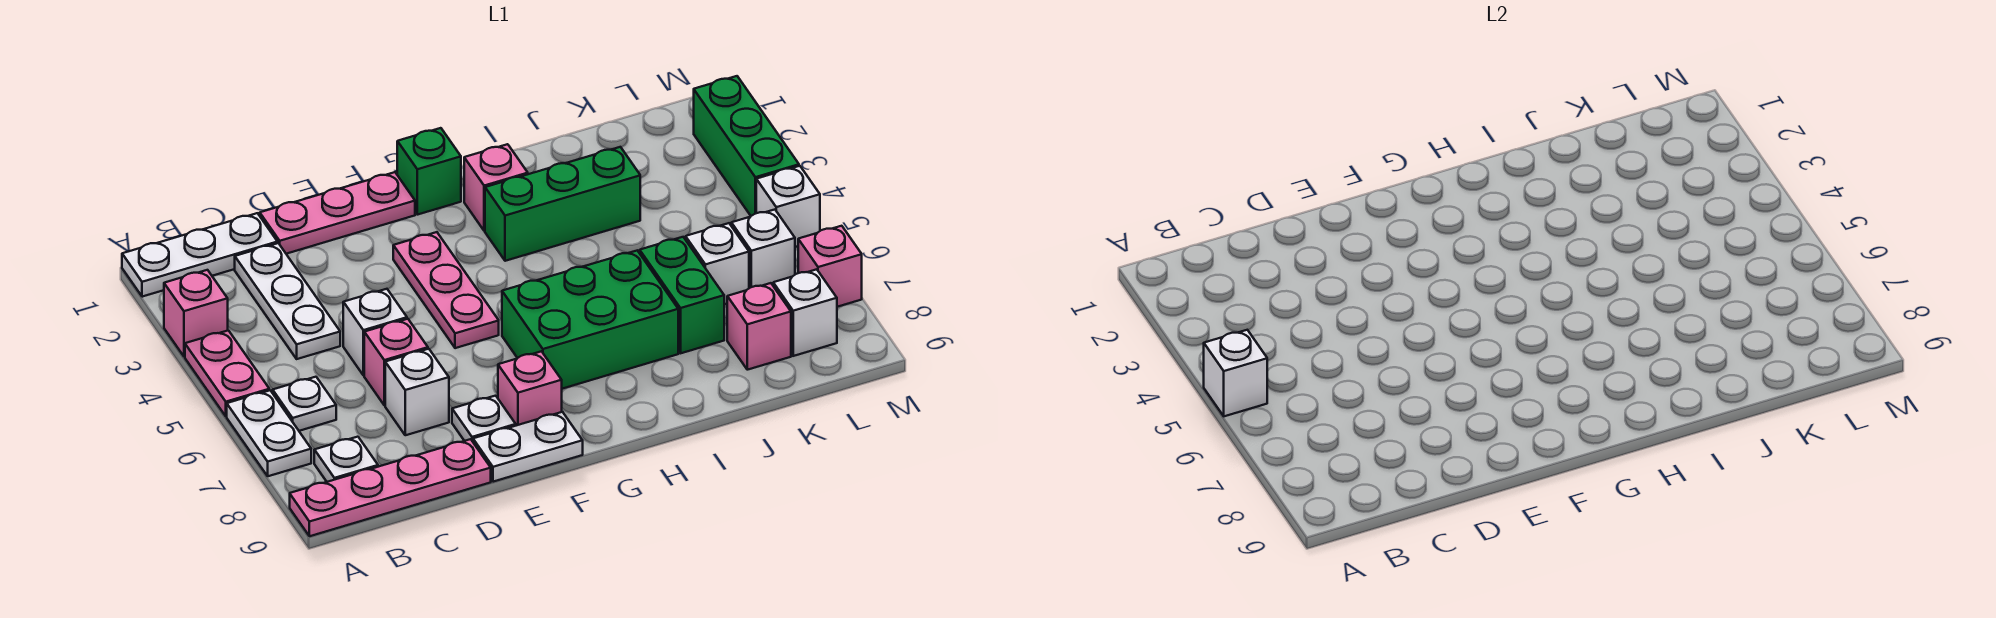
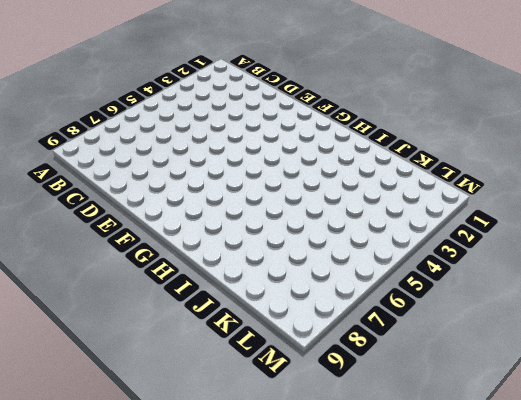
none -> white plate A1:C1 level 1
none -> pink brick A3 level 1
none -> pink plate A4:A5 level 1

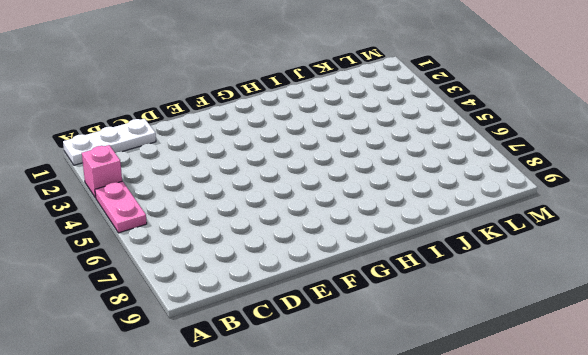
none -> white plate A6:A7 level 1
none -> pink plate A9:D9 level 1
none -> white plate B6 level 1

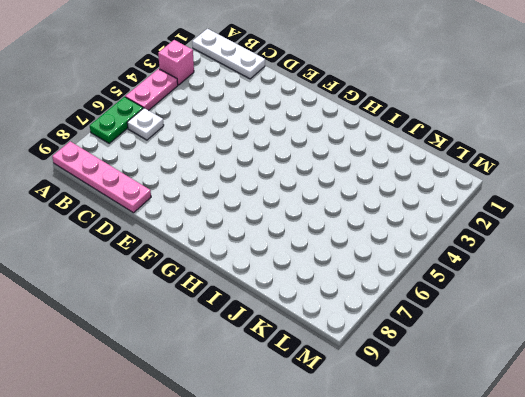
green plate A6:A7 level 1 -> white plate A6:A7 level 1
none -> white plate B8 level 1
none -> white plate C2:C4 level 1
none -> pink plate D1:F1 level 1

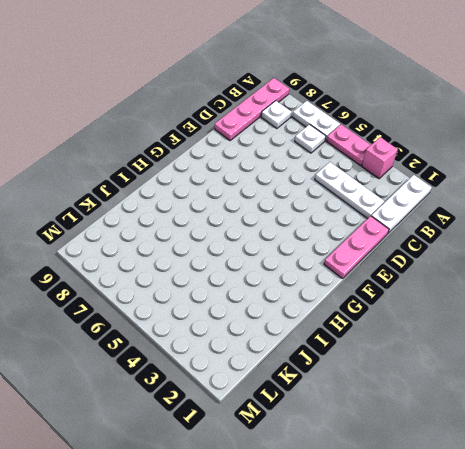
none -> white brick D5 level 1
none -> pink brick D6 level 1
none -> white brick D7 level 1

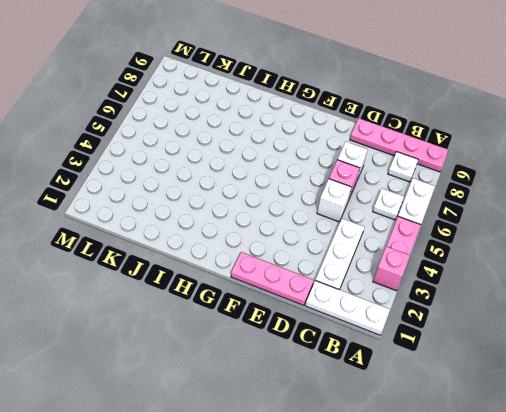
none -> white plate E8 level 1
none -> white plate E9:F9 level 1
none -> pink plate F3:F5 level 1

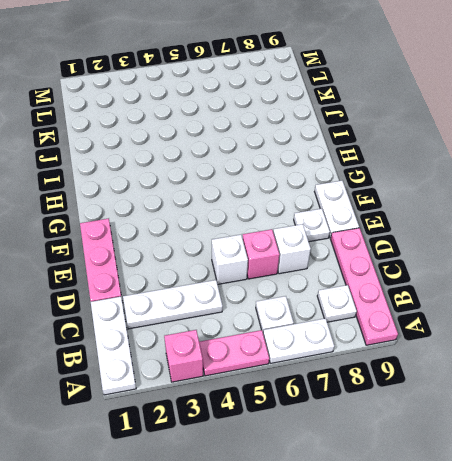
none -> pink plate F3:F5 level 1
none -> pink brick F8 level 1
none -> green brick G1 level 1

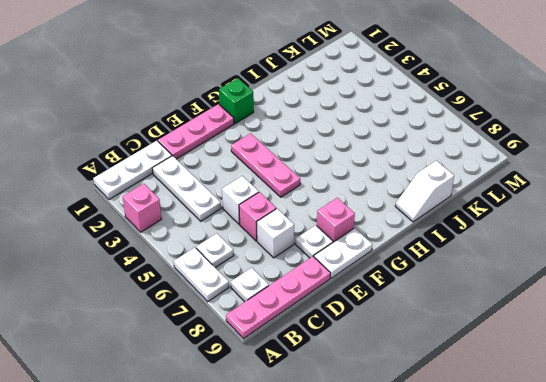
white slope I9:J9 level 1 top J -> none
none -> pink plate A4:A5 level 1
none -> green brick G6:I7 level 1
none -> pink brick H2 level 1

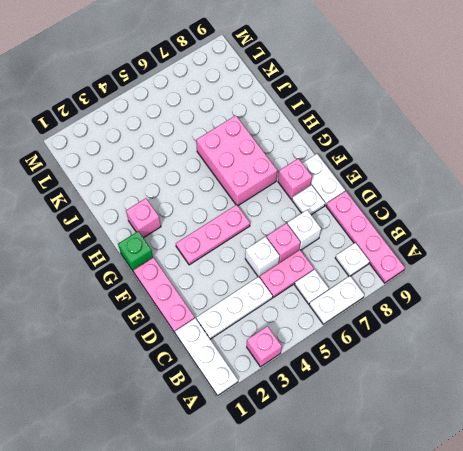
pink plate C5:C6 level 1 -> pink plate A4:A5 level 1
pink brick G6:I7 level 1 -> green brick G6:I7 level 1
none -> green brick H3:J3 level 1
none -> green brick J6:J7 level 1
none -> white brick K6 level 1

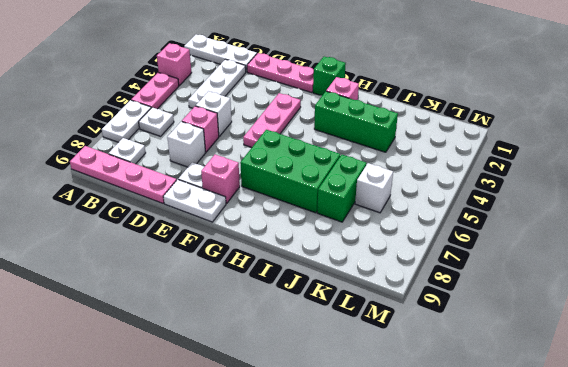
none -> pink brick K8 level 1
none -> white brick L6 level 1
none -> white brick L8 level 1

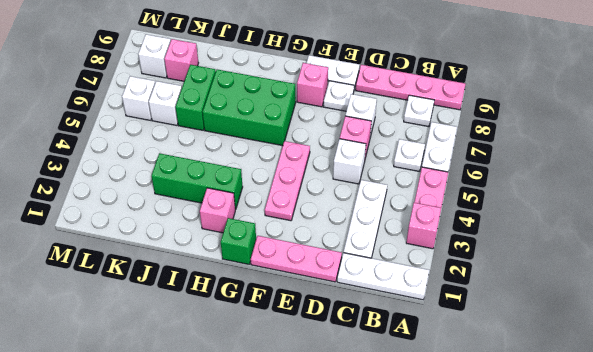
none -> green brick M2:M4 level 1
none -> white brick M5 level 1
none -> pink brick M7 level 1

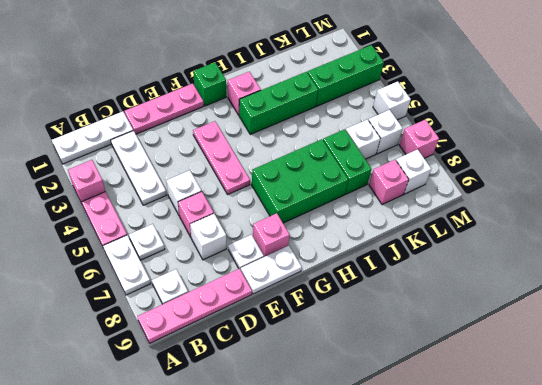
green brick K3:M3 level 1 -> green brick M2:M4 level 1
none -> white brick A5 level 2

